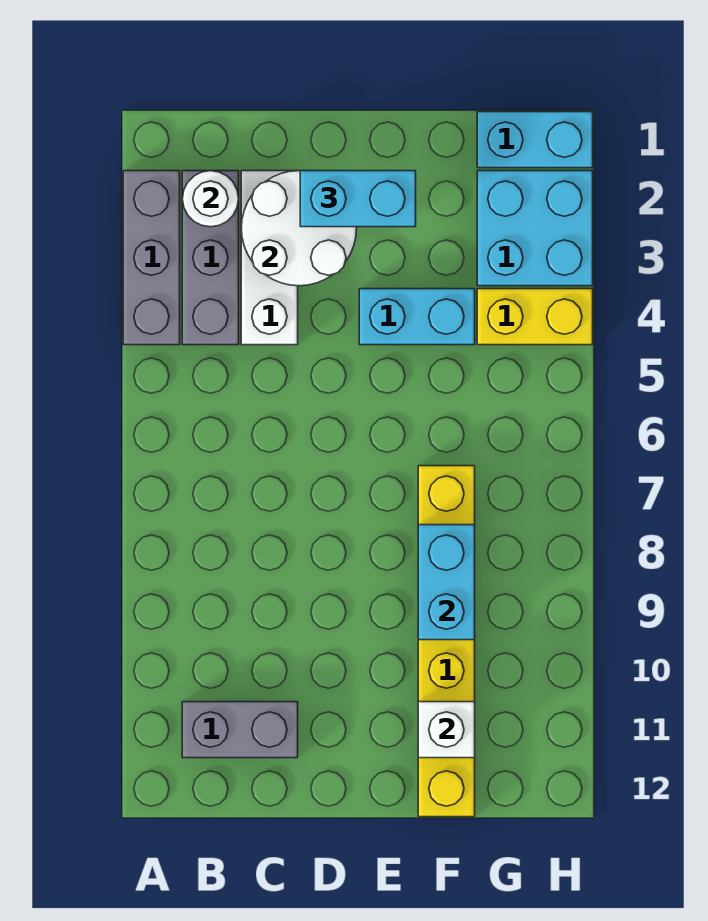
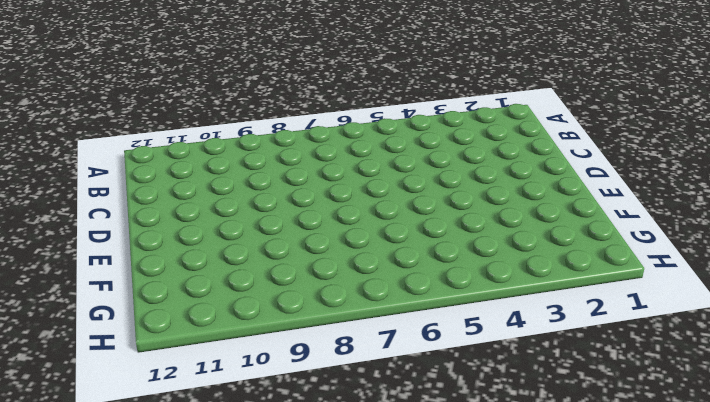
none -> grey brick A2:A4 level 1
none -> grey brick B2:B4 level 1
none -> grey brick B11:C11 level 1

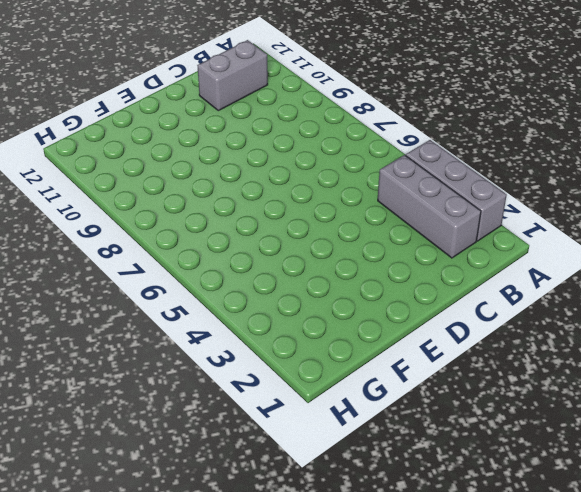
none -> white brick C2:C4 level 1
none -> cyan brick E4:F4 level 1
none -> yellow brick F7:F12 level 1

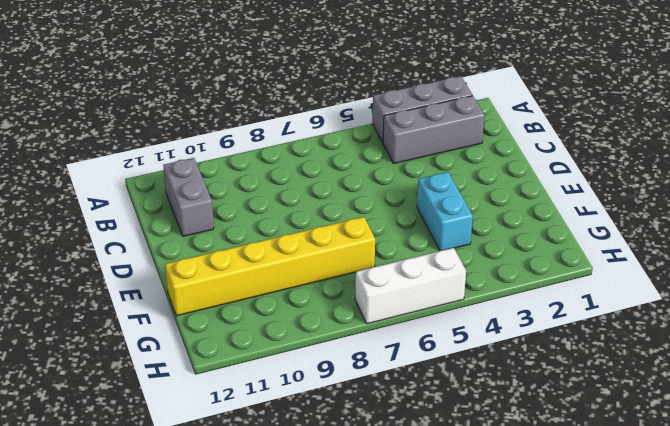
white brick H5:H7 level 1 -> white brick C2:C4 level 1
none -> cyan brick G1:H1 level 1
none -> cyan brick G2:H3 level 1
none -> yellow brick G4:H4 level 1

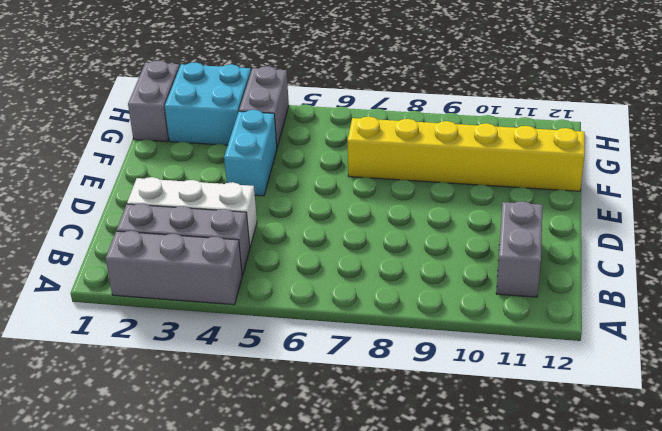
grey brick G1:H1 level 1 -> cyan brick G1:H1 level 1
grey brick G4:H4 level 1 -> yellow brick G4:H4 level 1
none -> white round brick B2 level 2
none -> white round brick C2:D3 level 2
none -> cyan brick F8:F9 level 2

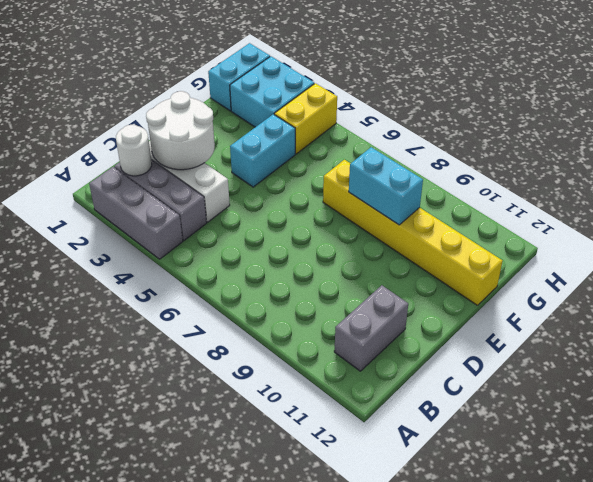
none -> white brick F11 level 2
none -> cyan brick D2:E2 level 3

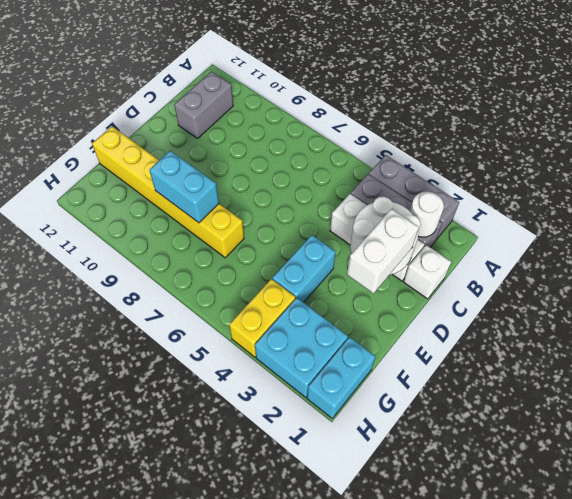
white brick C1 level 1 -> white brick F11 level 2
white brick D2:E2 level 3 -> cyan brick D2:E2 level 3

